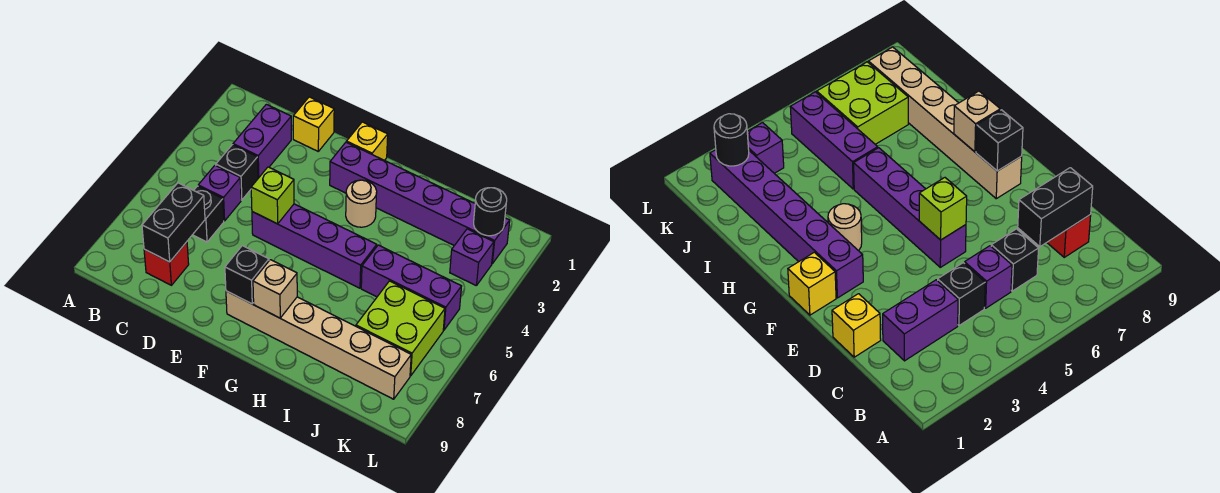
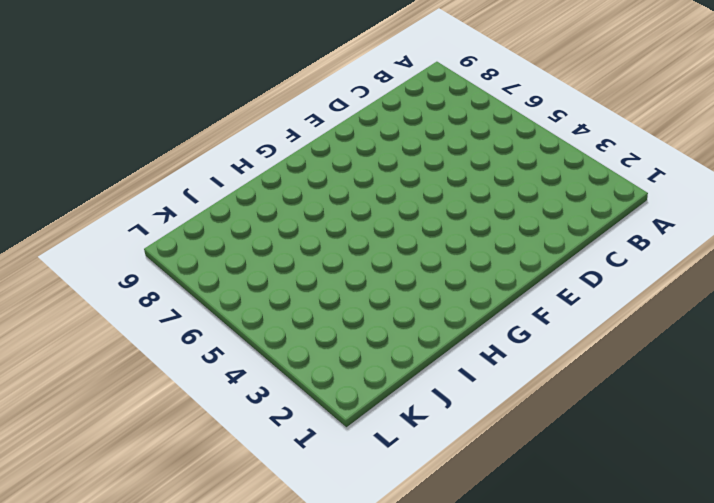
none -> purple brick C2:C3 level 1
none -> black brick C4 level 1
none -> purple brick C5 level 1

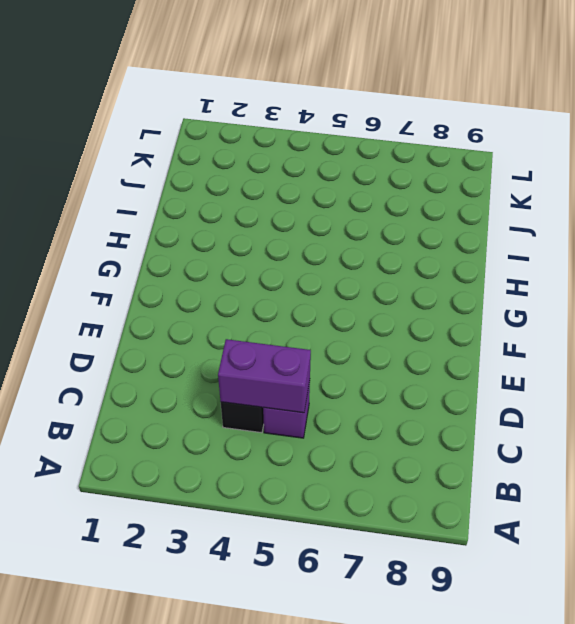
purple brick C4:C5 level 2 -> purple brick C2:C3 level 1
none -> black brick C6 level 1
none -> red brick C8 level 1
none -> yellow brick D1 level 1

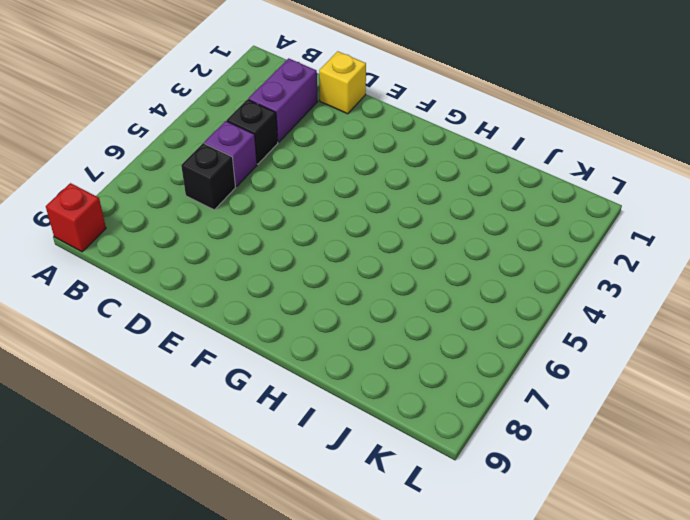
red brick A9 level 1 -> red brick C8 level 1
none -> purple brick E5:H5 level 1
none -> yellow brick F1 level 1
none -> purple brick F2:K2 level 1

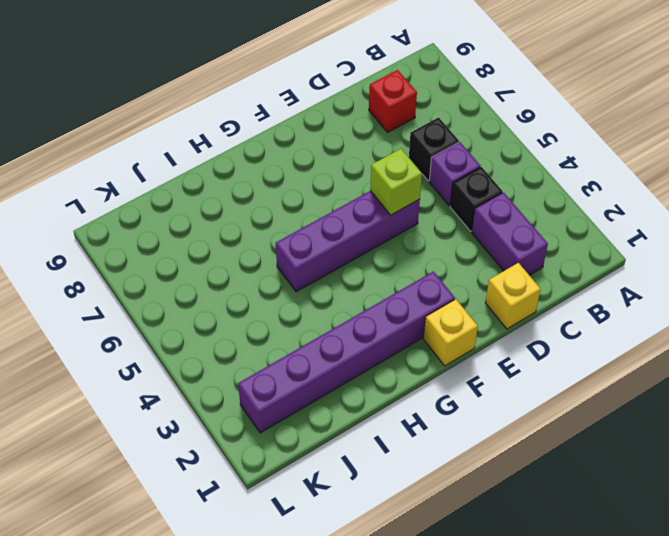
none -> tan brick F8:K8 level 1
none -> tan round brick G3 level 1
none -> purple brick I5:K5 level 1

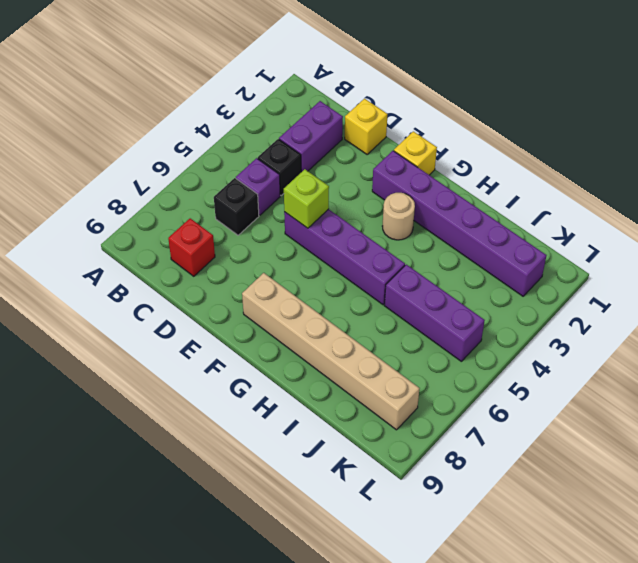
none -> lime brick J6:K7 level 1
none -> purple brick K3 level 1
none -> black brick C7:C8 level 2

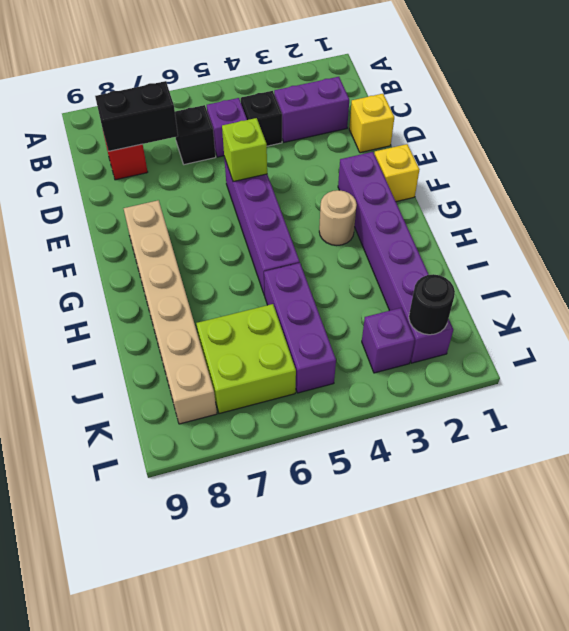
none -> black brick F8 level 2
none -> tan brick G8 level 2

